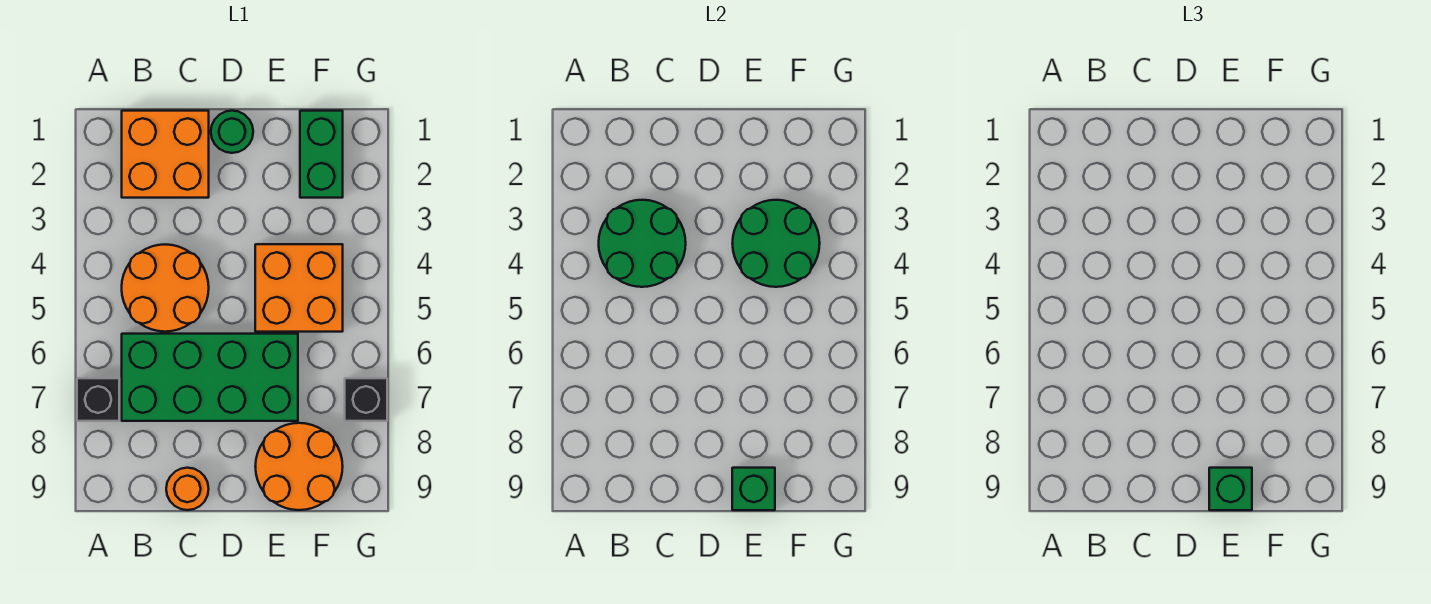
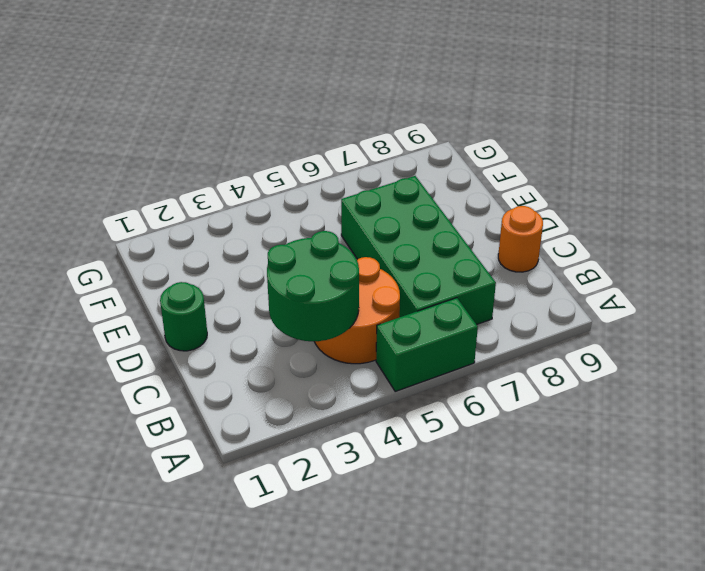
green brick A5:A6 level 1 -> green brick F1:F2 level 1
none -> black brick A7 level 1
none -> orange brick B1:C2 level 1
none -> orange brick E4:F5 level 1

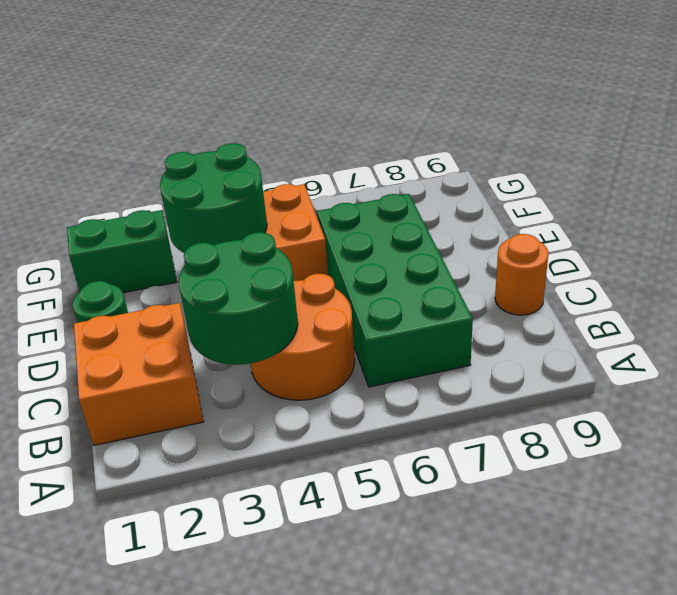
none -> black brick A7 level 1
none -> orange round brick E8:F9 level 1
none -> black brick G7 level 1

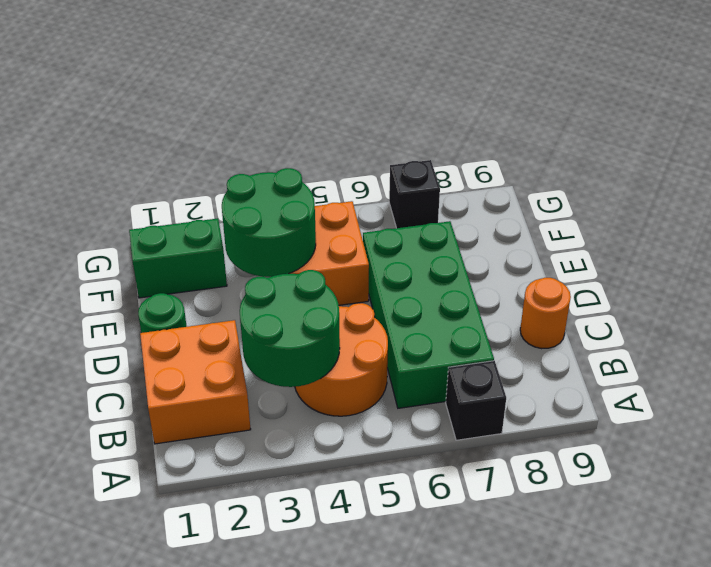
none -> orange round brick E8:F9 level 1
none -> green brick E9 level 2
none -> green brick E9 level 3

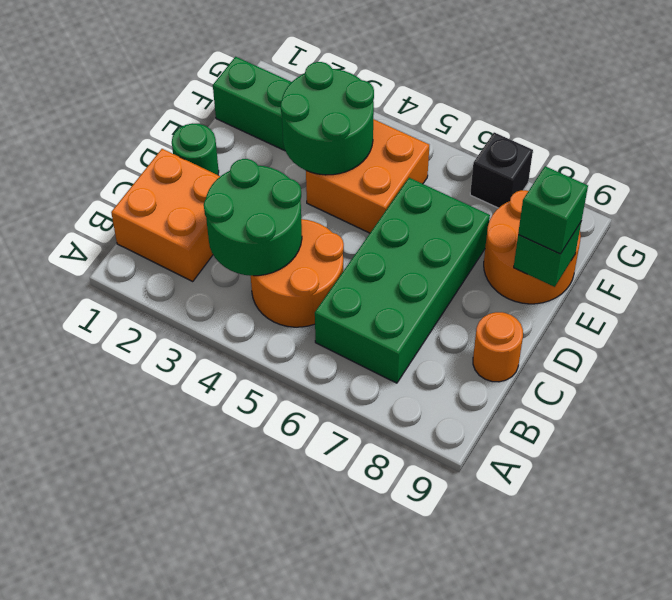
none -> black brick A7 level 1

